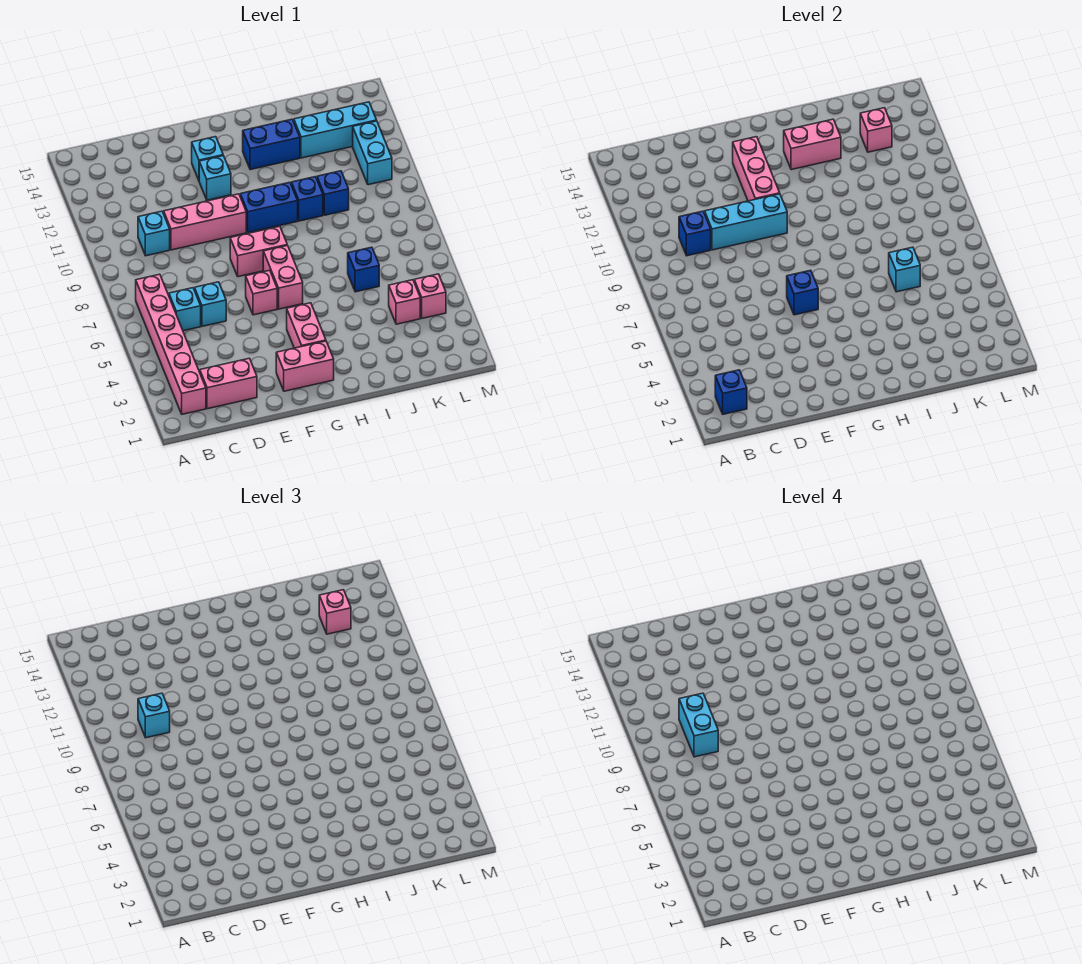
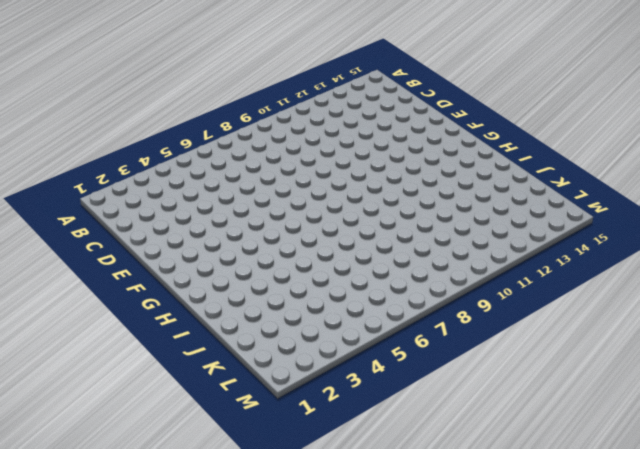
none -> pink brick B2:B7 level 1
none -> pink brick C2:D2 level 1
none -> cyan brick C6 level 1
none -> cyan brick C10 level 1

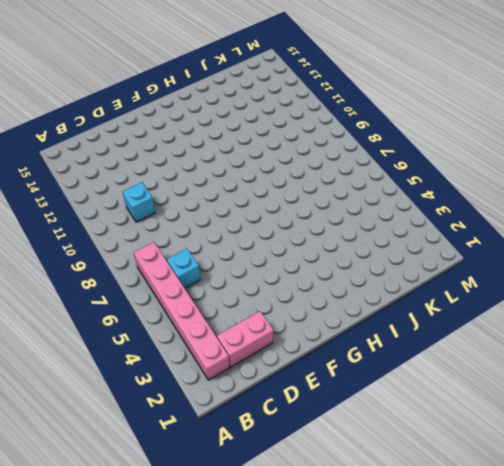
none -> cyan brick D6 level 1
none -> pink brick D10:F10 level 1
none -> pink brick F2:G2 level 1
none -> pink brick F6 level 1

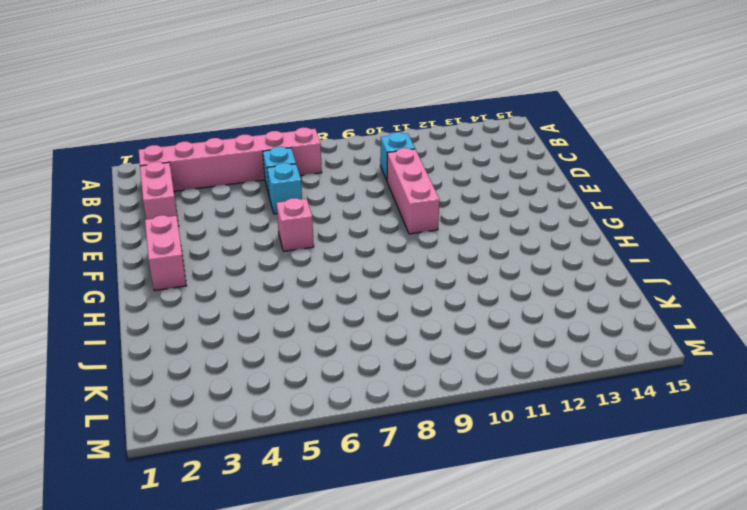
none -> pink brick F8:G8 level 1
none -> cyan brick F12 level 1
none -> cyan brick F13 level 1
none -> pink brick G3:G4 level 1

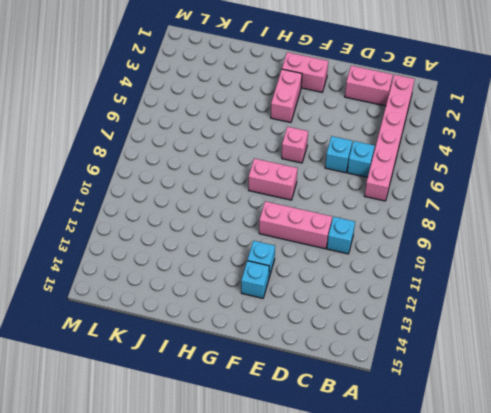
none -> pink brick G6:G7 level 1
none -> blue brick G10:H10 level 1
none -> blue brick H13:I13 level 1
none -> blue brick I10 level 1

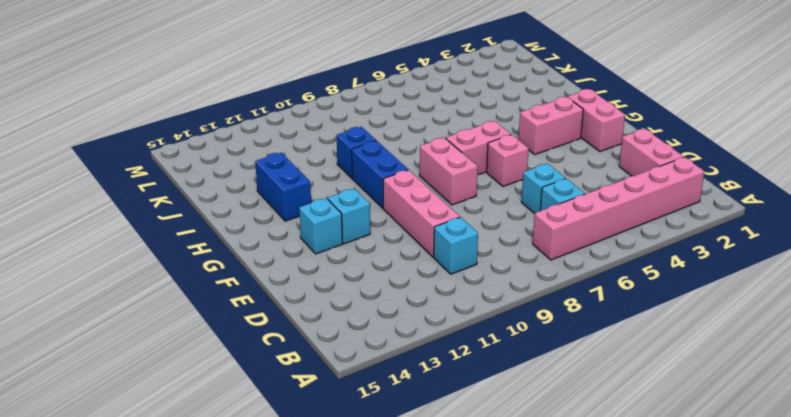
none -> blue brick J6 level 1
none -> blue brick J10 level 1
none -> cyan brick J13:L13 level 1
none -> pink brick K4 level 1

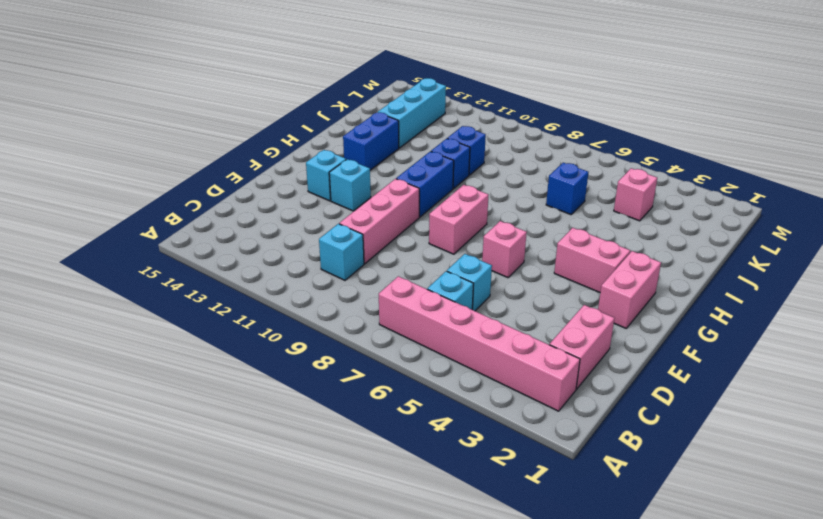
none -> pink brick G6:G7 level 1
none -> pink brick L4 level 1
none -> cyan brick L11:L12 level 1
none -> blue brick B2 level 2

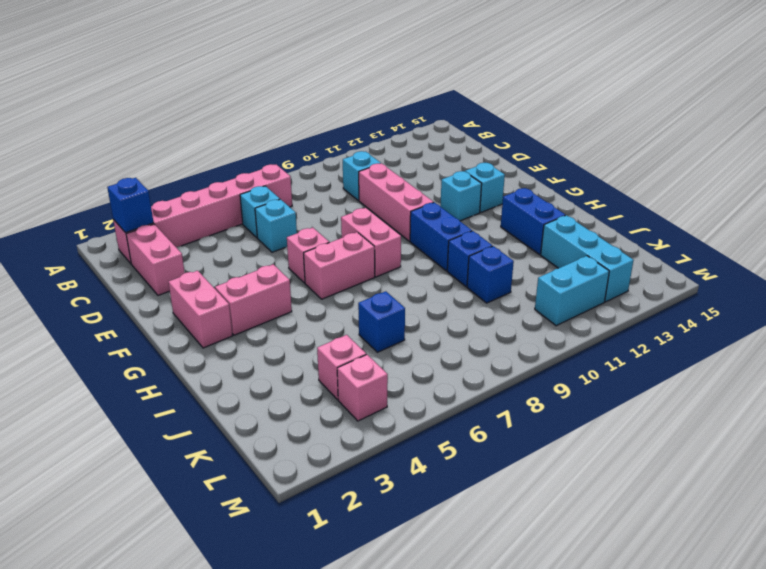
none -> blue brick C10 level 2
none -> cyan brick D10:F10 level 2
none -> blue brick F6 level 2
none -> pink brick F11:F13 level 2

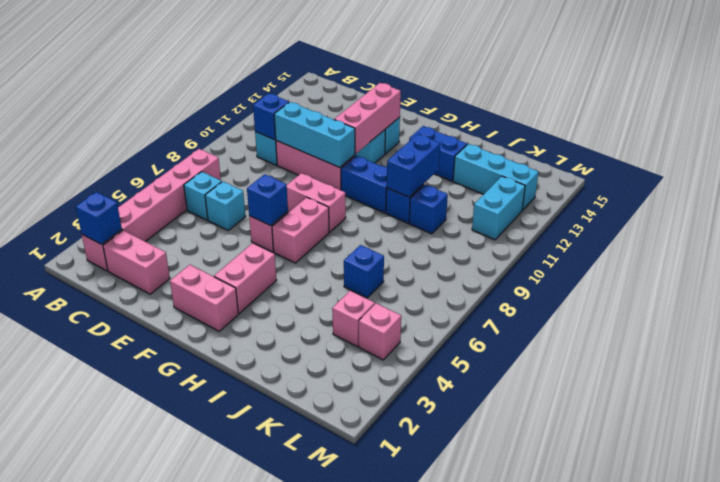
blue brick I10:I11 level 2 -> none
none -> pink brick H13:I13 level 2
none -> cyan brick J6 level 2
none -> pink brick K13 level 2
none -> cyan brick C10 level 3

